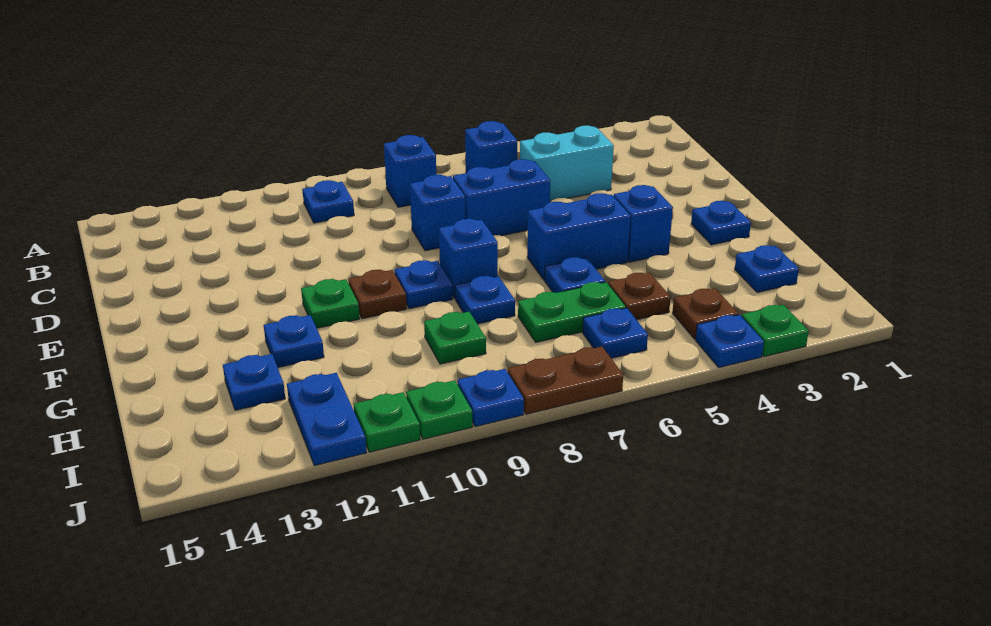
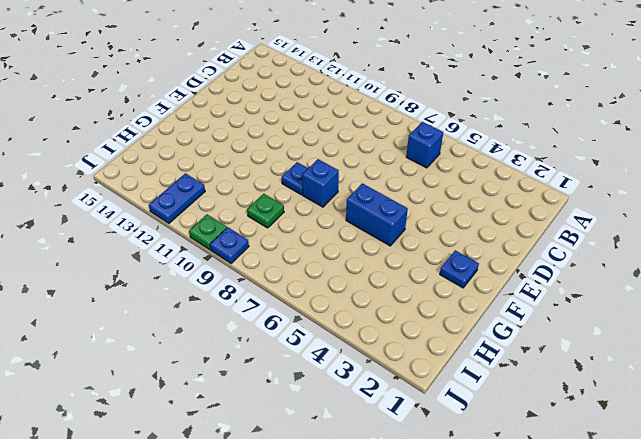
none -> blue brick B8 level 1
none -> blue plate B10 level 1
none -> cyan brick C4:C5 level 1
none -> blue brick D6:D7 level 1

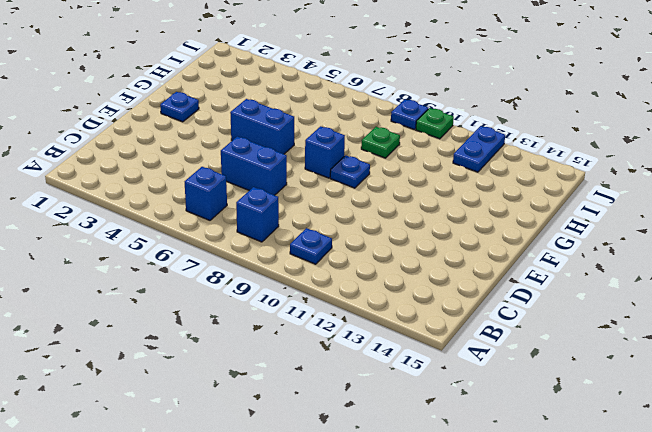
none -> cyan brick C4:C5 level 1
none -> blue brick D8 level 1
none -> blue brick F4 level 1
none -> brown plate F10 level 1

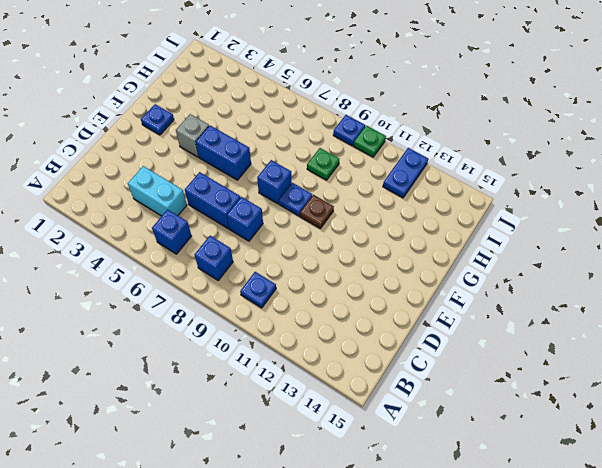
grey brick F4 level 1 -> blue brick F4 level 1
none -> green plate F11 level 1
none -> blue plate G6 level 1
none -> blue plate G8 level 1
none -> blue plate G12 level 1

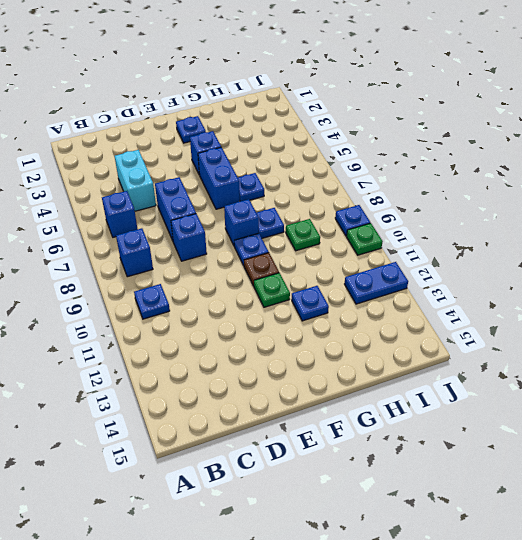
none -> blue plate H2 level 1
none -> brown plate H5 level 1
none -> green plate H6:H7 level 1
none -> blue plate H13 level 1

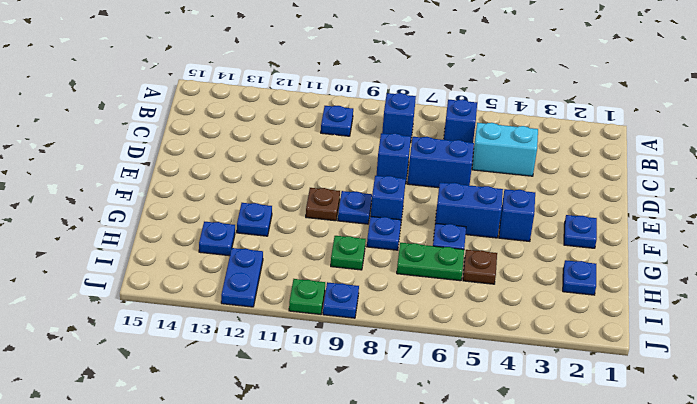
none -> green plate F11 level 1
none -> brown plate I4 level 1
none -> blue plate I6 level 1
none -> green plate J3 level 1

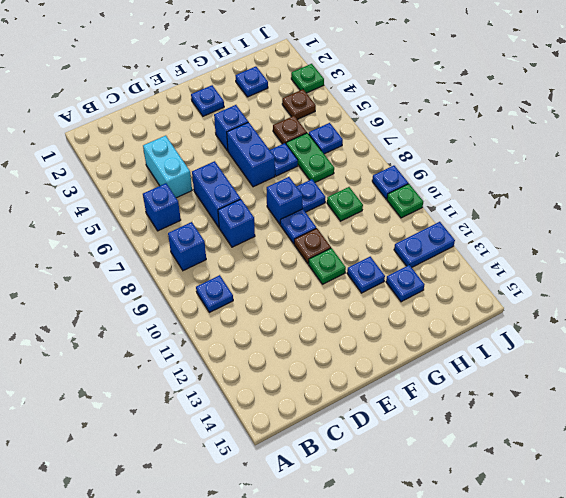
none -> blue plate J4 level 1
none -> brown plate J7:J8 level 1
none -> green plate J11 level 1

